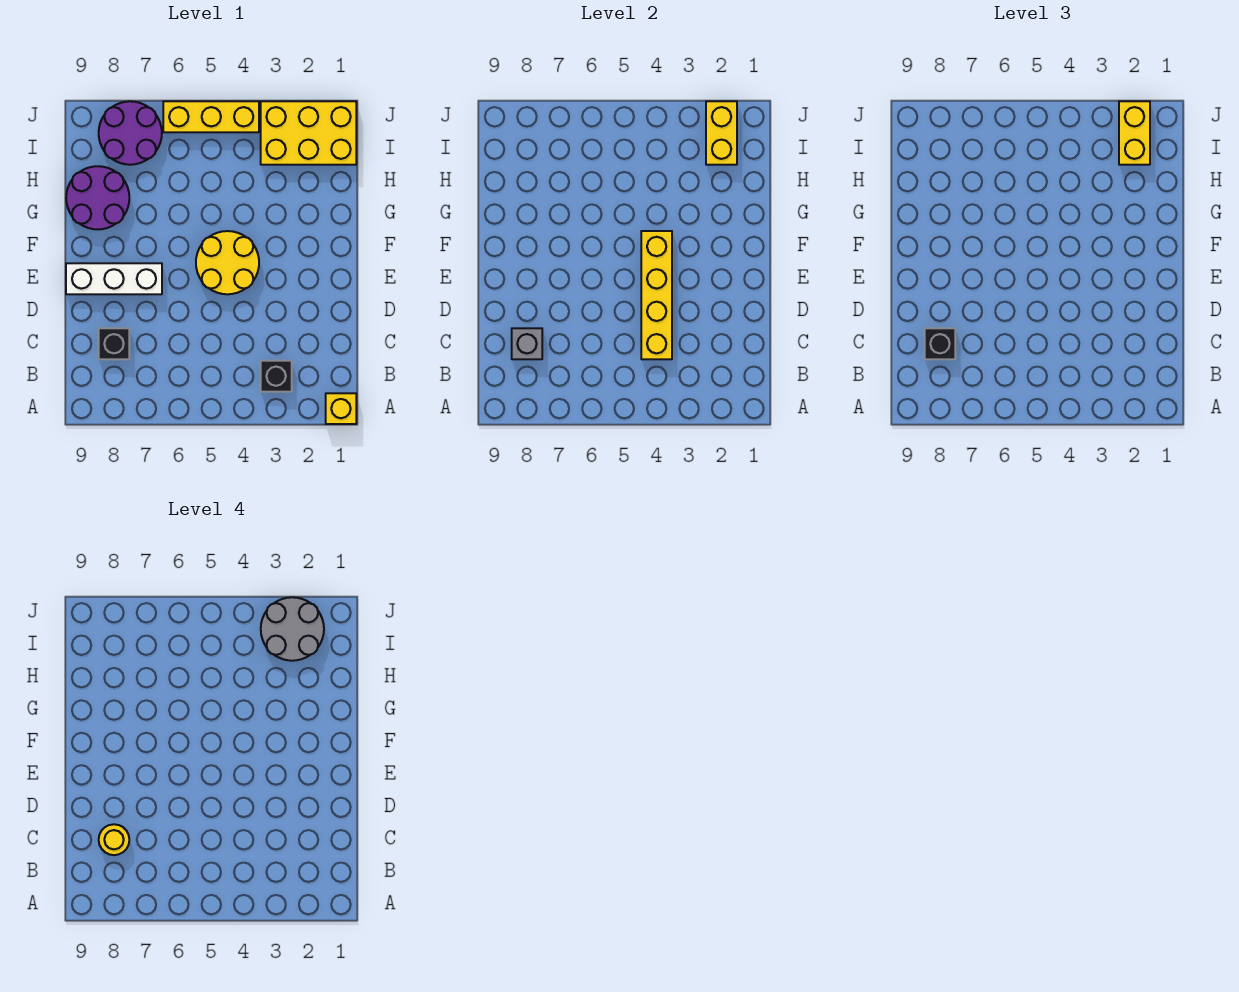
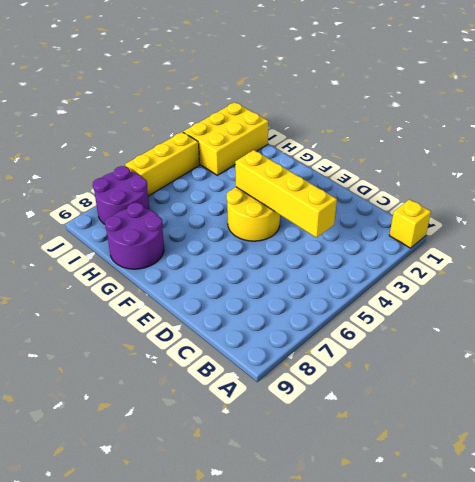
none -> black brick B3 level 1
none -> black brick C8 level 1
none -> white brick E7:E9 level 1

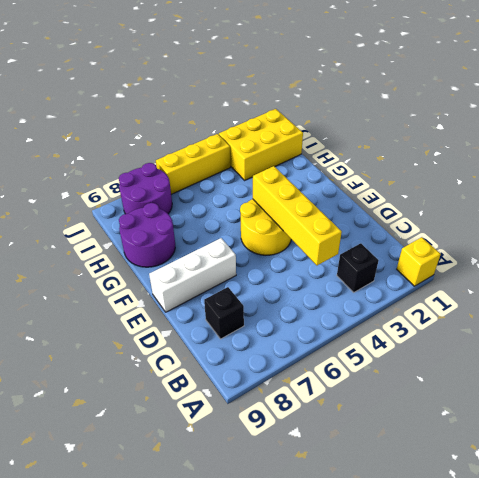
none -> grey brick C8 level 2
none -> yellow brick I2:J2 level 2
none -> black brick C8 level 3

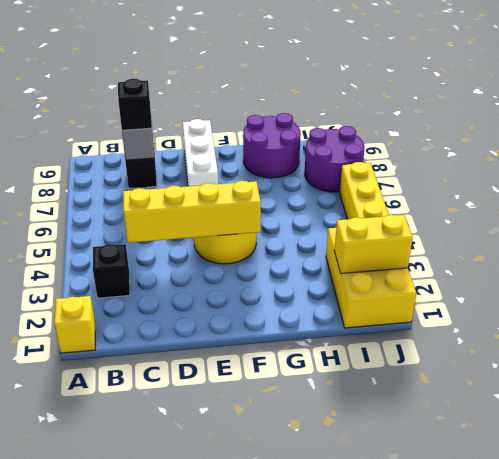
none -> yellow brick I2:J2 level 3
none -> yellow round brick C8 level 4
none -> grey round brick I2:J3 level 4

